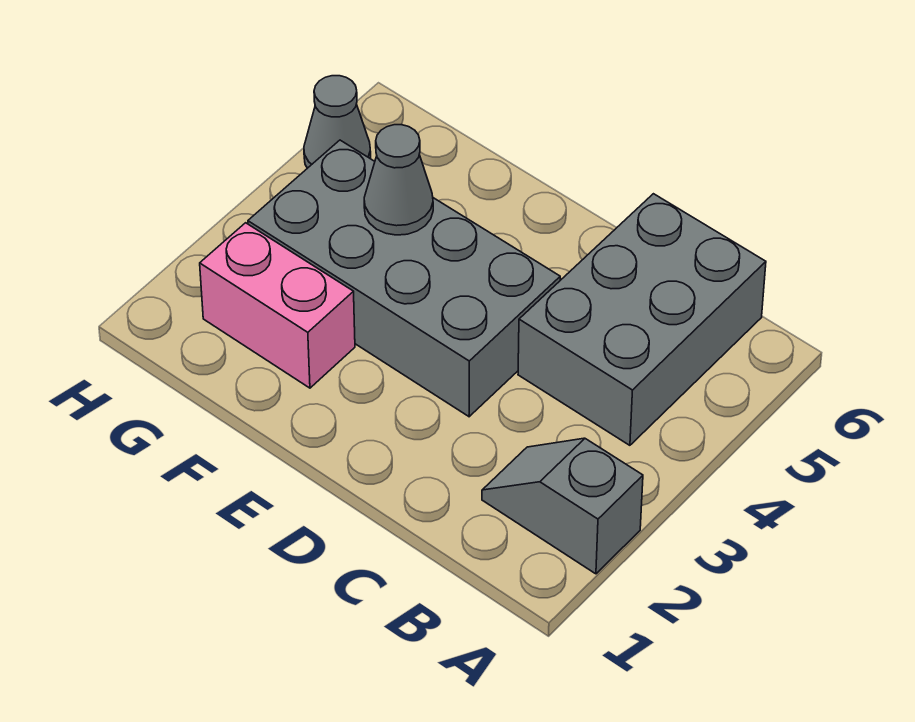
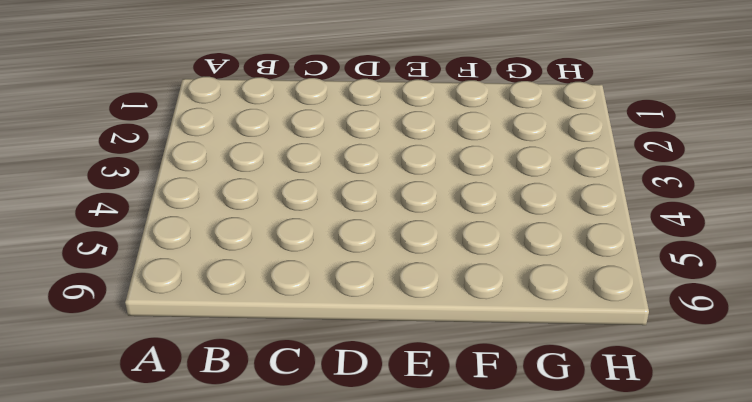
none -> grey slope A2:B2 level 1 top A
none -> grey brick B4:C6 level 1

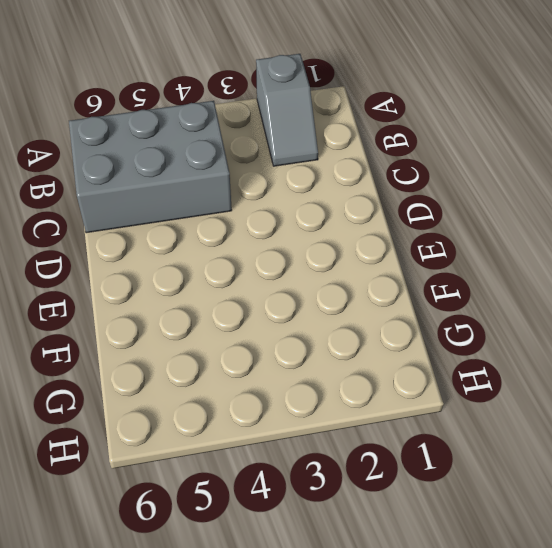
none -> grey brick D3:G4 level 1
none -> pink brick F2:G2 level 1

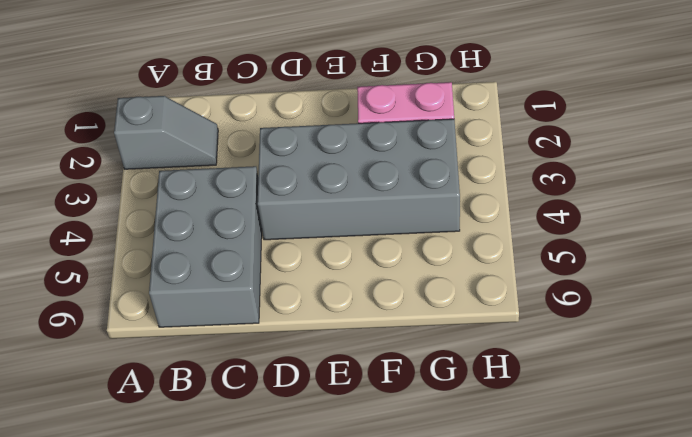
none -> grey cone H5 level 1
none -> grey cone F4 level 2

